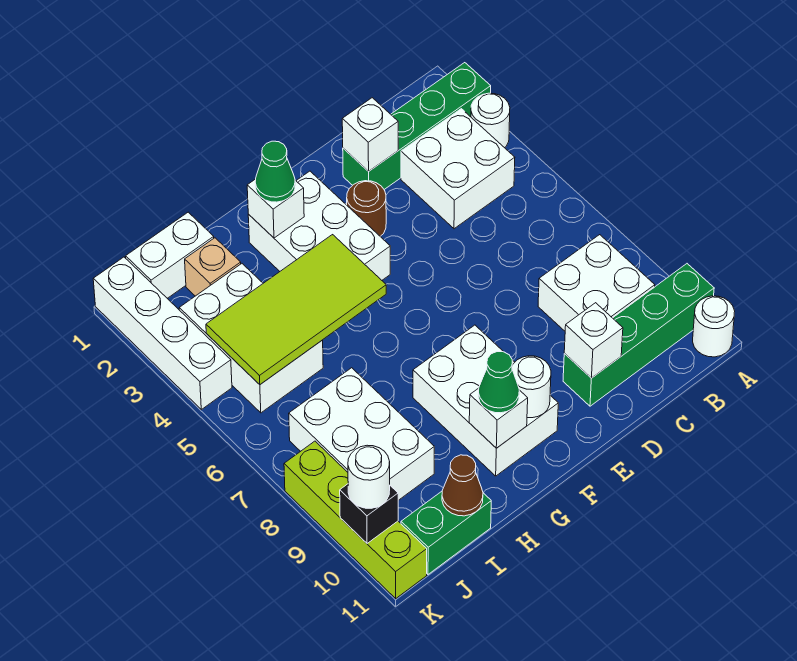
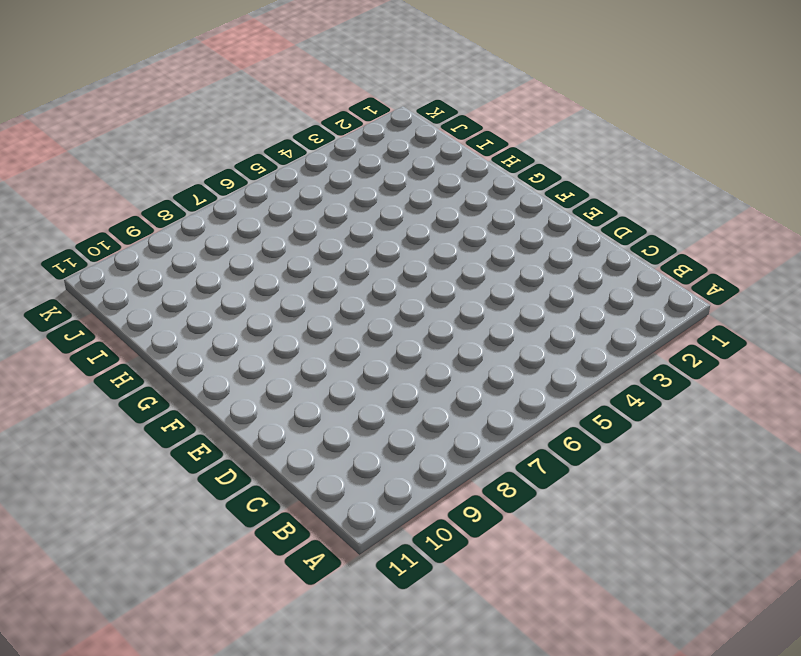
none -> green brick A2:D2 level 1
none -> white round brick A3 level 1
none -> green brick A10:D10 level 1

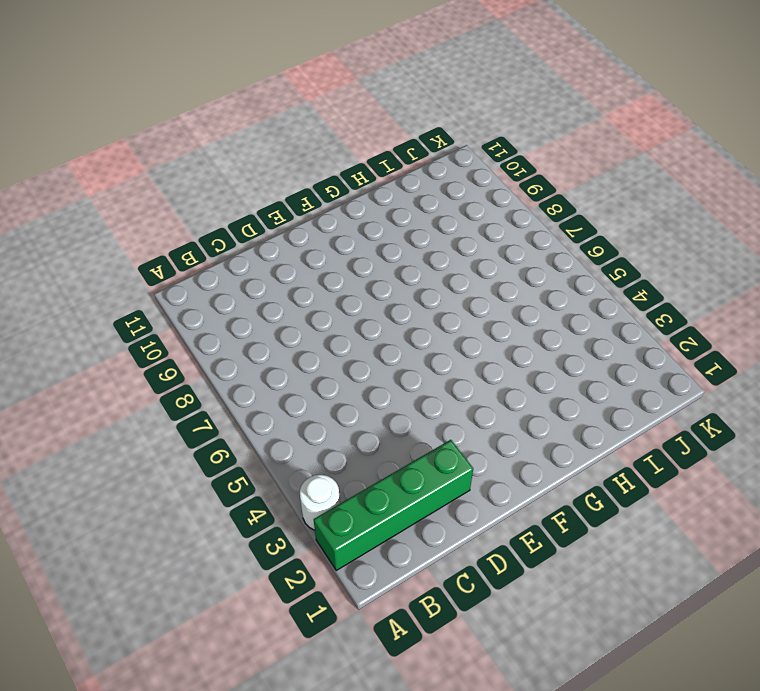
none -> green brick A10:D10 level 1
none -> white round brick A11 level 1
none -> white brick B3:C4 level 1

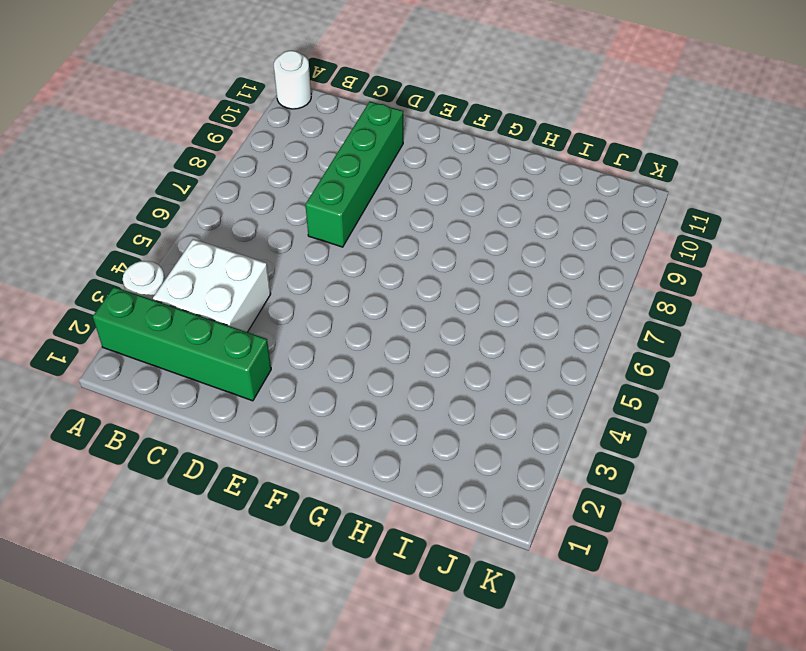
green brick D7:D10 level 1 -> green brick A10:D10 level 1
none -> white brick B8:C9 level 1
none -> brown round brick E3 level 1
none -> white brick F2:G4 level 1

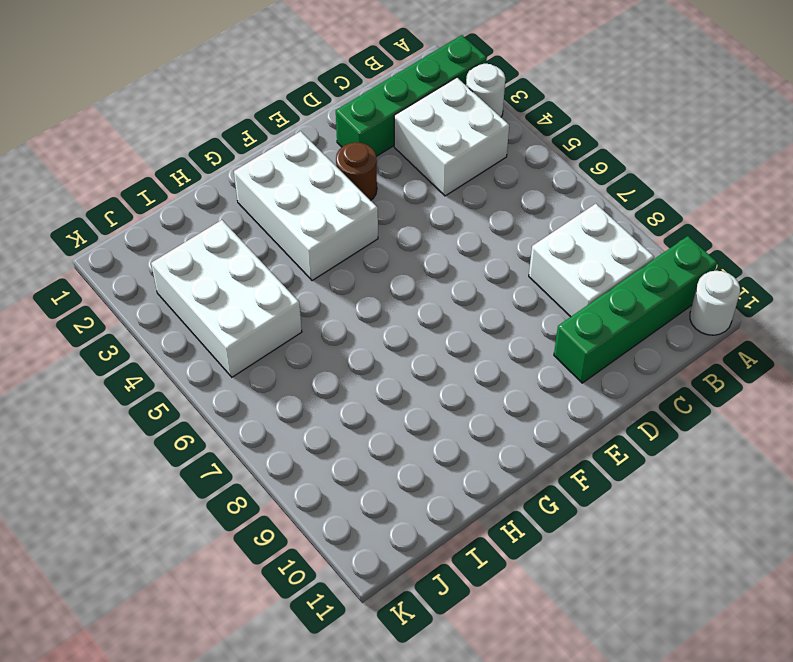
none -> white brick F8:G10 level 1
none -> white brick I1:J1 level 1
none -> tan brick I2 level 1

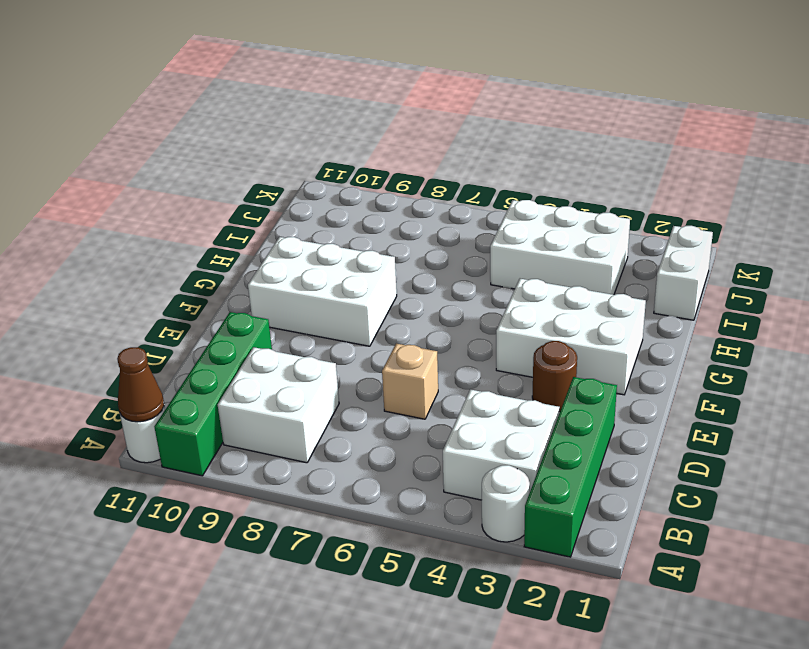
brown cone A11 level 2 -> brown cone I11 level 2
tan brick D6 level 1 -> tan brick I2 level 1
none -> white brick I7:J9 level 1
none -> green brick I11:J11 level 1
none -> white brick K1:K4 level 1

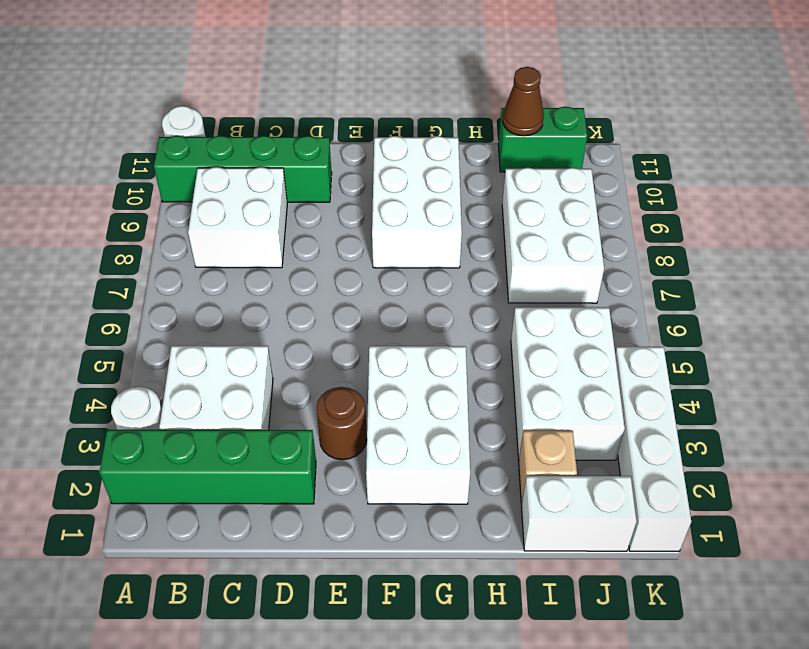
none -> lime brick K8:K11 level 1
none -> white brick D2 level 2
none -> white brick D10 level 2

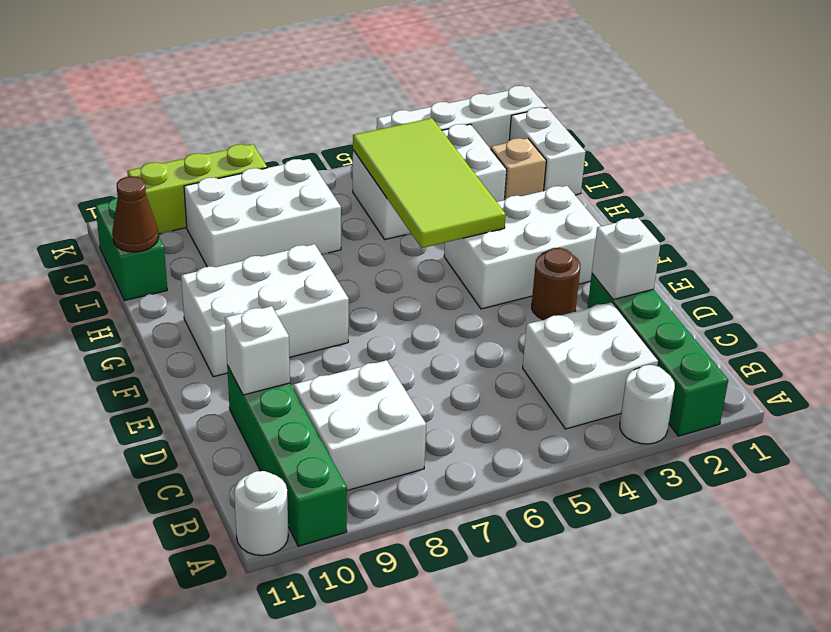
lime brick K8:K10 level 1 -> lime brick K8:K11 level 1
none -> white round brick F10 level 2
none -> white brick G2 level 2
none -> white brick G10 level 2

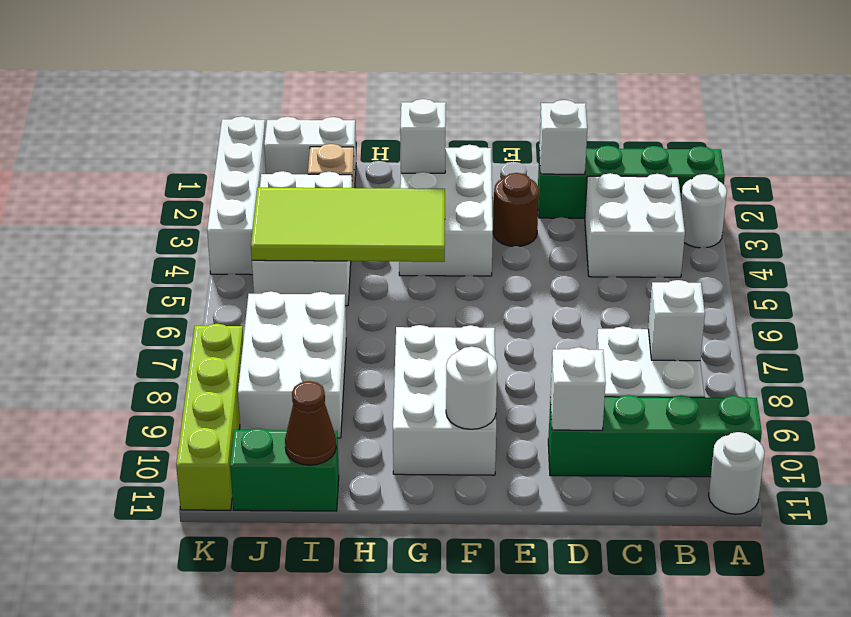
white brick B8 level 2 -> white brick G10 level 2
none -> black brick K10 level 2
none -> green cone G2 level 3
none -> green cone G10 level 3

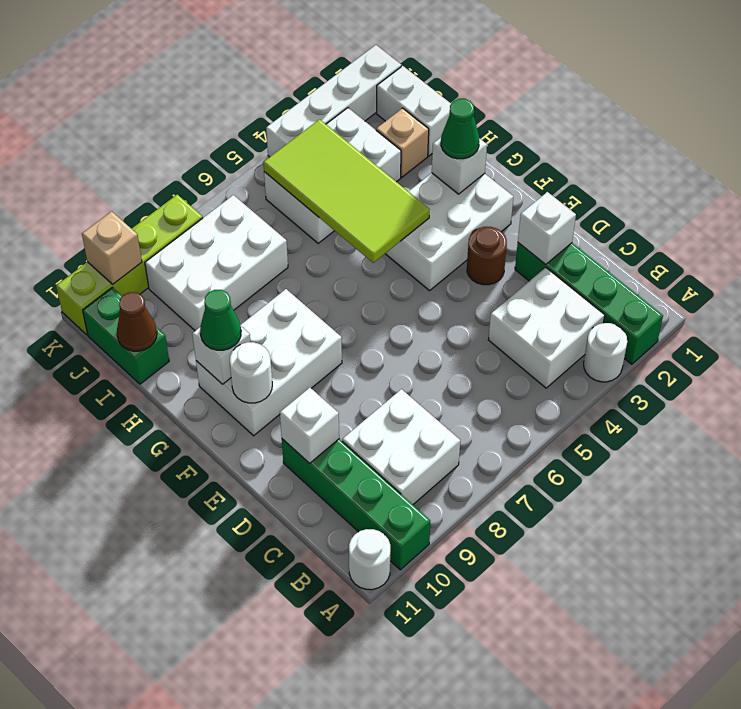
tan brick K10 level 2 -> black brick K10 level 2
none -> white round brick K10 level 3

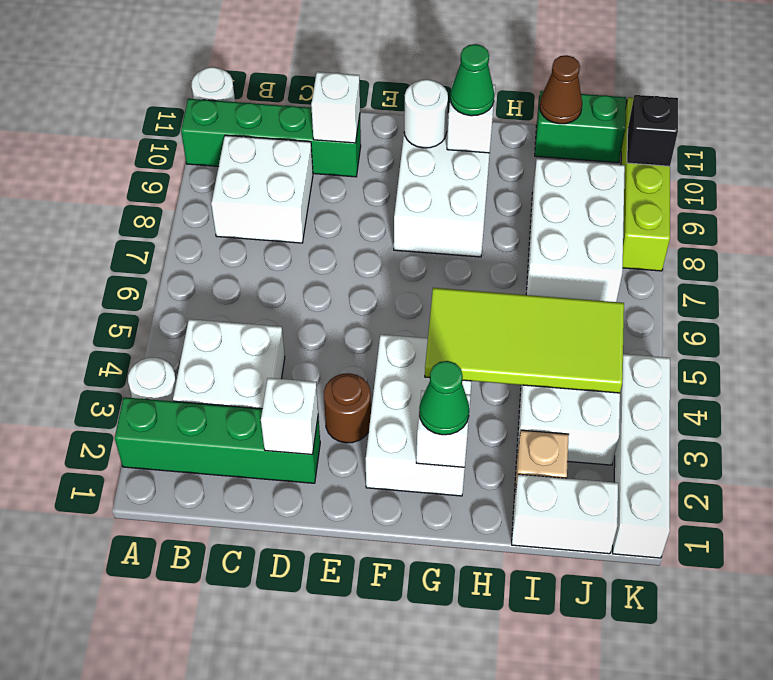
none -> white round brick K10 level 3

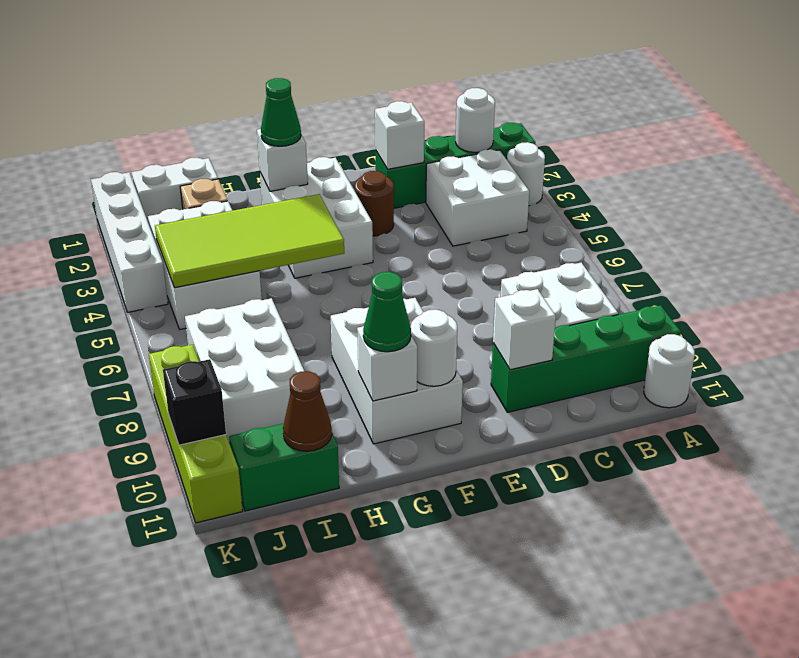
white round brick B2 level 2 -> white round brick K10 level 3

